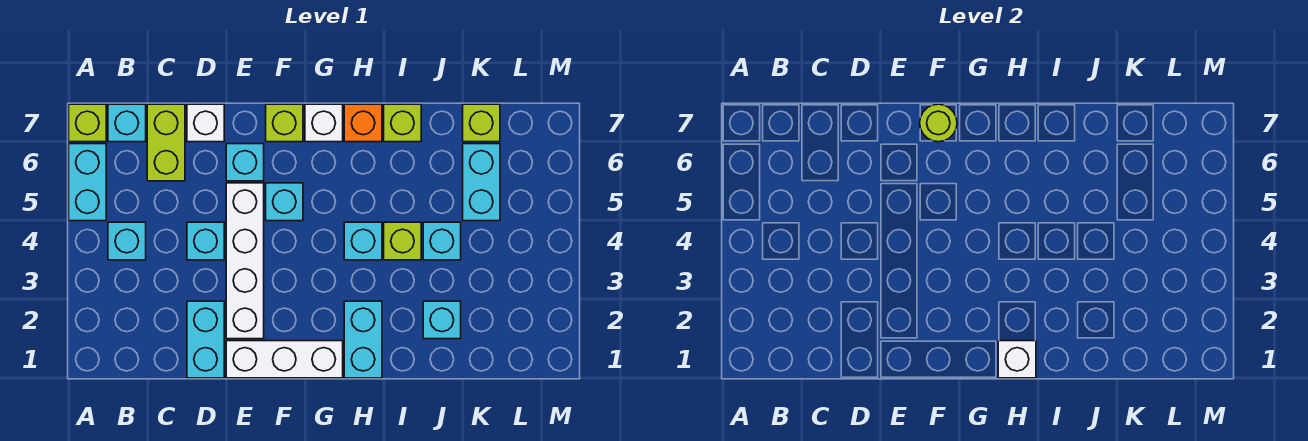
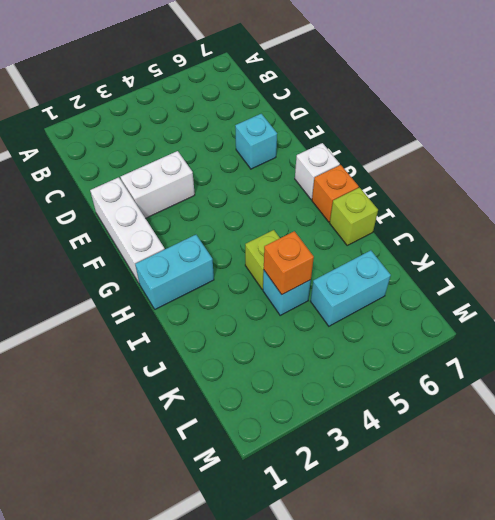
white brick E2:E3 level 1 -> white brick E2:E5 level 1
orange brick J4 level 2 -> none
none -> cyan brick A5:A6 level 1
none -> lime brick A7 level 1
none -> cyan brick B4 level 1

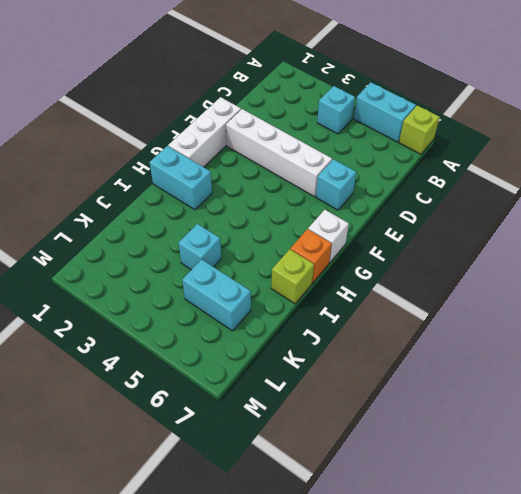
none -> cyan brick B7 level 1
none -> lime brick C6:C7 level 1
none -> cyan brick D1:D2 level 1

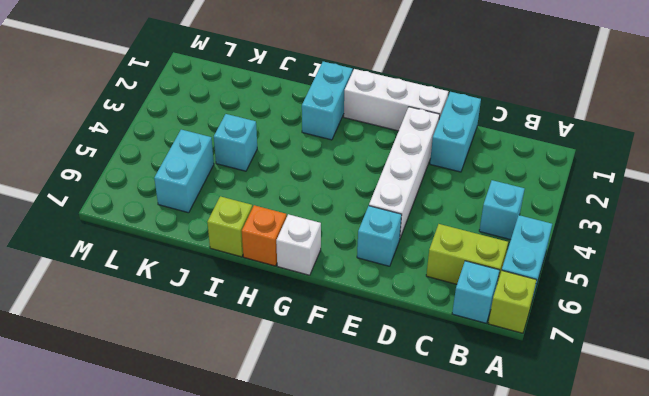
lime brick B6:C6 level 1 -> lime brick C6:C7 level 1
none -> cyan brick D4 level 1
none -> white brick D7 level 1
none -> cyan brick F5 level 1

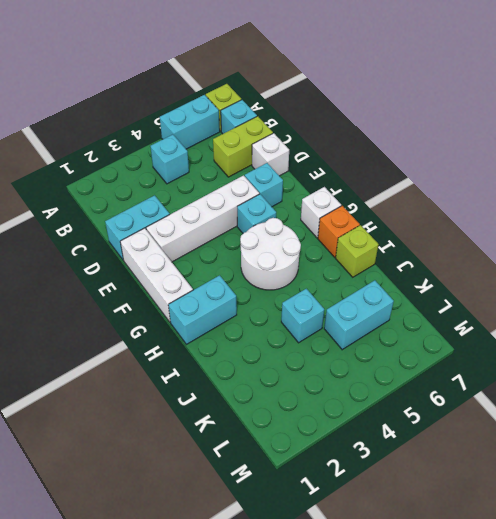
white round brick G4:H5 level 1 -> cyan brick H4 level 1
none -> cyan brick D4 level 1
none -> lime brick F7 level 1
none -> lime brick I4 level 1

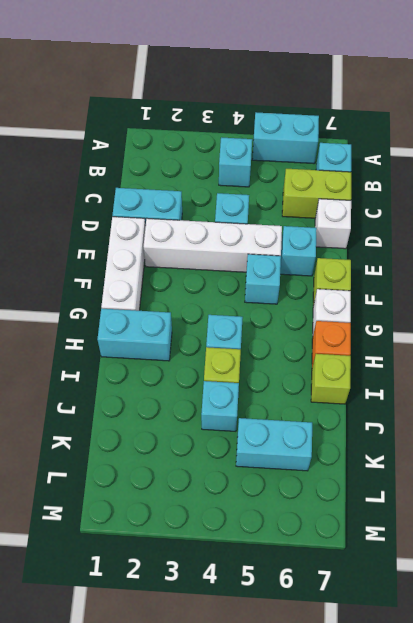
none -> lime brick A7 level 1
none -> cyan brick J2 level 1
none -> lime brick K7 level 1

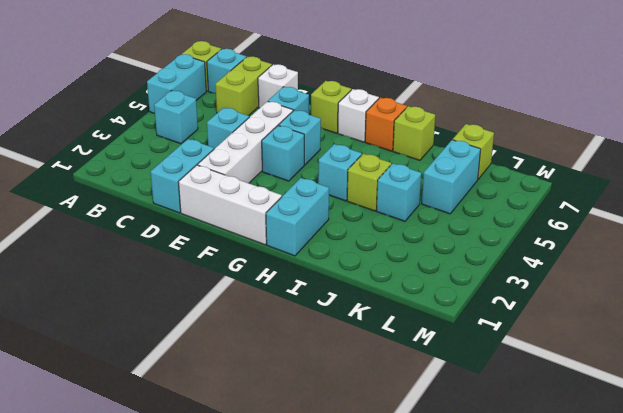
cyan brick F4 level 1 -> cyan brick J2 level 1
none -> lime round brick F7 level 2
none -> white brick H1 level 2

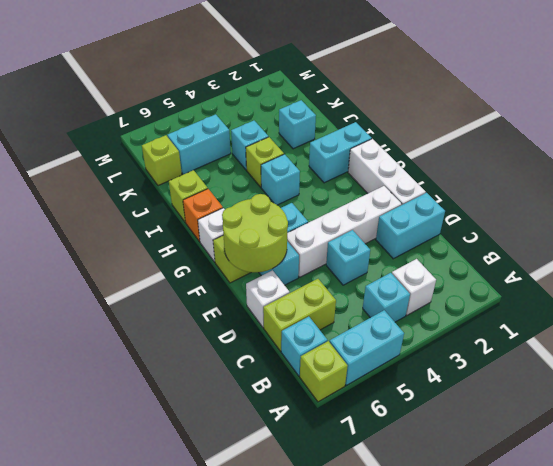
white brick B3 level 1 -> white brick H1 level 2
lime round brick E6:F7 level 2 -> lime round brick F7 level 2

